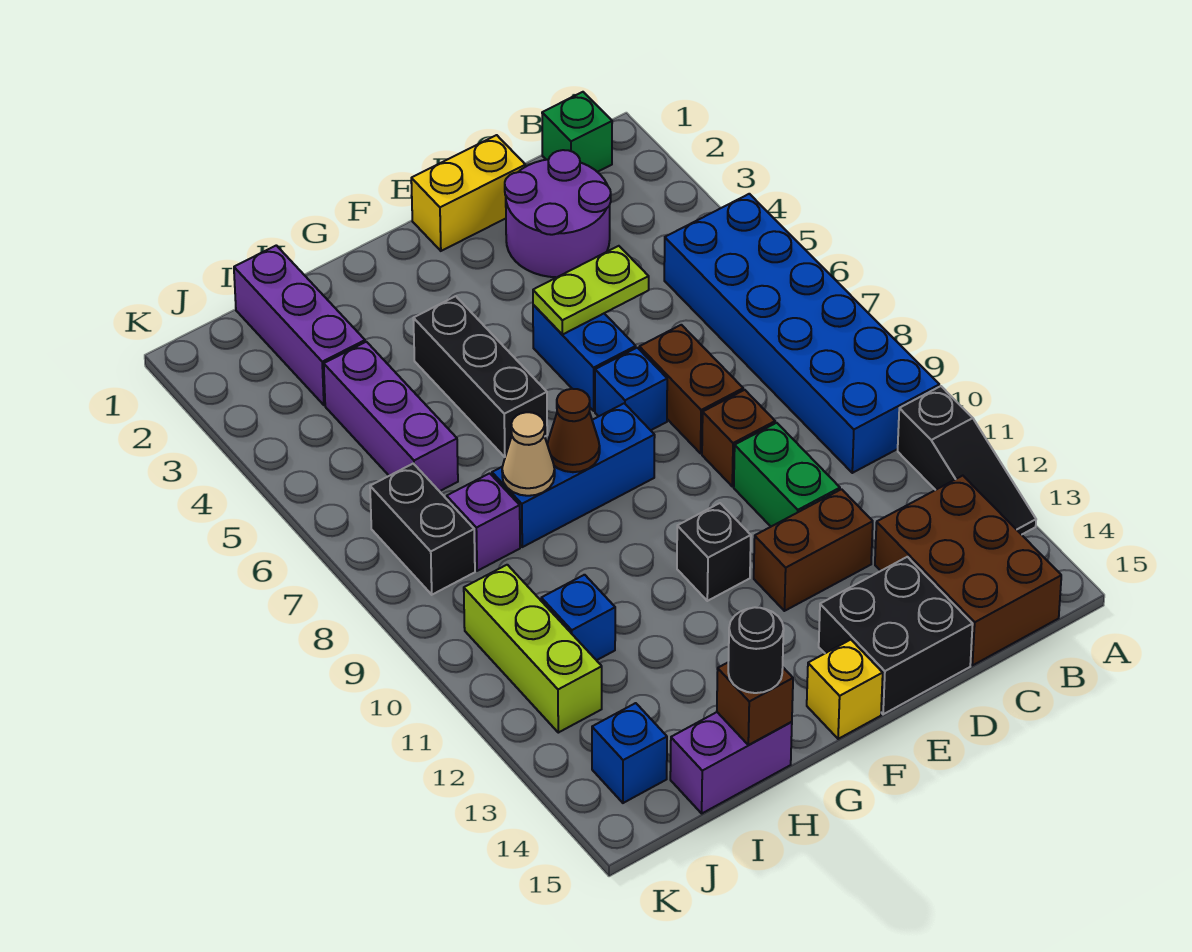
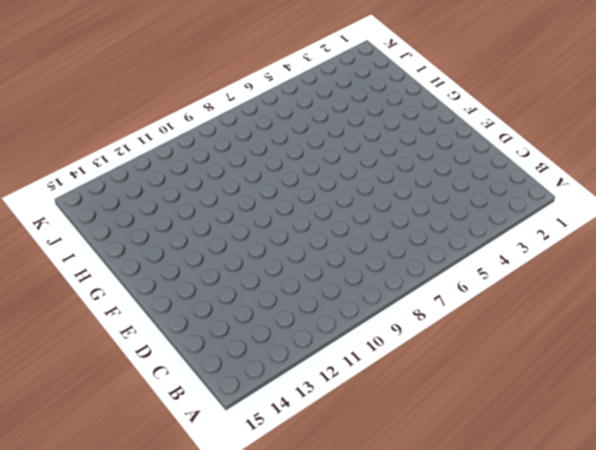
none -> blue brick A5:B10 level 1
none -> black slope A11:A13 level 1 top 11
none -> green brick B1 level 1
none -> brown brick B13:C15 level 1

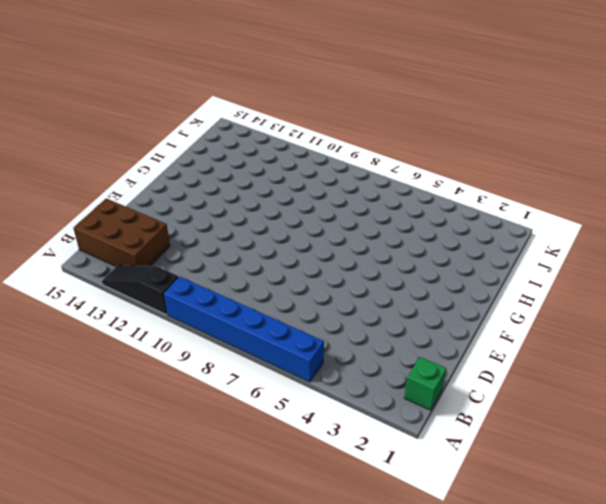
blue brick A5:A10 level 1 -> blue brick A5:B10 level 1
none -> purple round brick C2:D3 level 1
none -> yellow brick D1:E1 level 1
none -> brown brick D7:D8 level 1
none -> brown brick D9 level 1

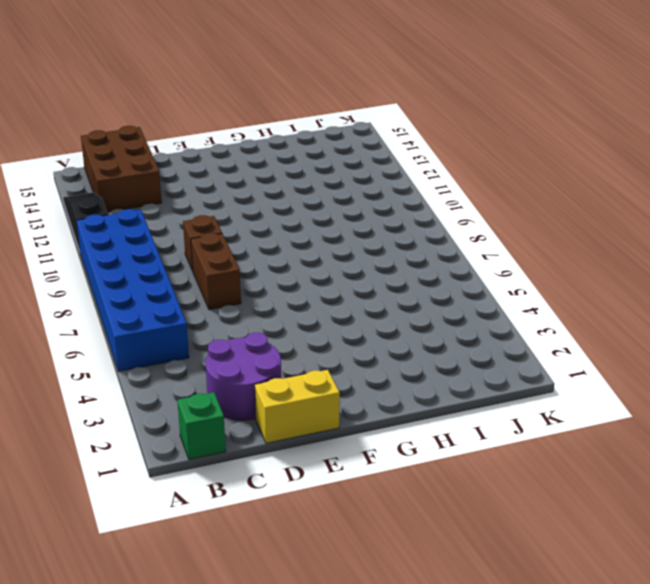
none -> green brick D10:D11 level 1
none -> brown brick D12:E12 level 1
none -> black brick D14:E15 level 1
none -> blue brick E5:E6 level 1

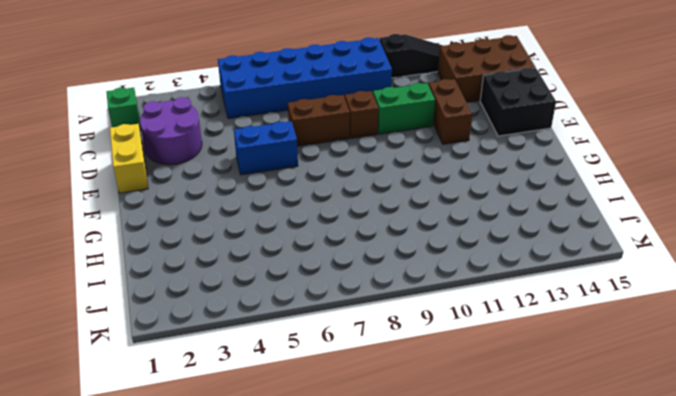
none -> blue brick E7 level 1
none -> blue brick F8:H8 level 1
none -> black brick F11 level 1
none -> yellow brick F15 level 1

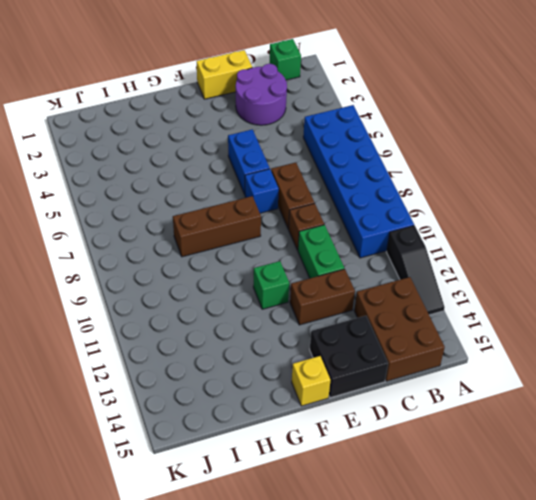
brown brick F8:H8 level 1 -> blue brick F8:H8 level 1
green brick F11 level 1 -> black brick F11 level 1
none -> black brick G4:G6 level 1
none -> purple brick H15:I15 level 1
none -> purple brick I1:I3 level 1
none -> purple brick I4:I6 level 1

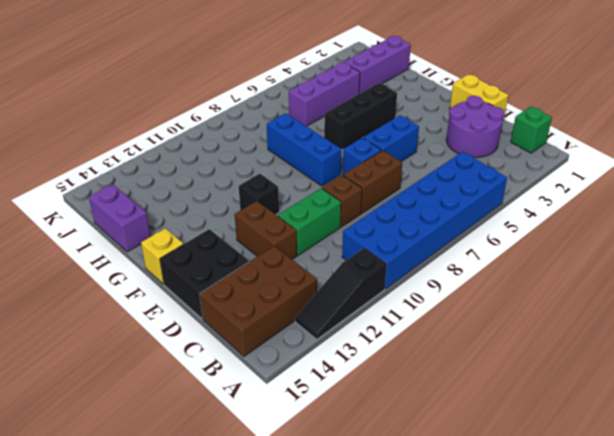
none -> purple brick I8 level 1
none -> blue brick I11 level 1
none -> black brick J7:J8 level 1
none -> lime brick J10:J12 level 1

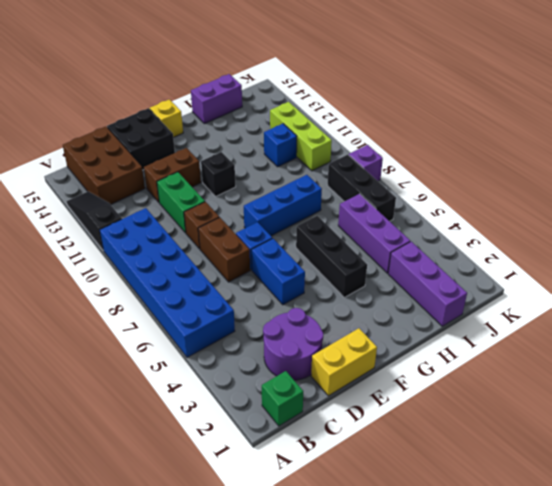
black brick J6:J8 level 1 -> black brick J7:J8 level 1
purple brick K8 level 1 -> purple brick I8 level 1
none -> blue brick J14 level 1
none -> lime plate D5:E5 level 2
none -> brown cone G8 level 2
none -> tan cone H8 level 2

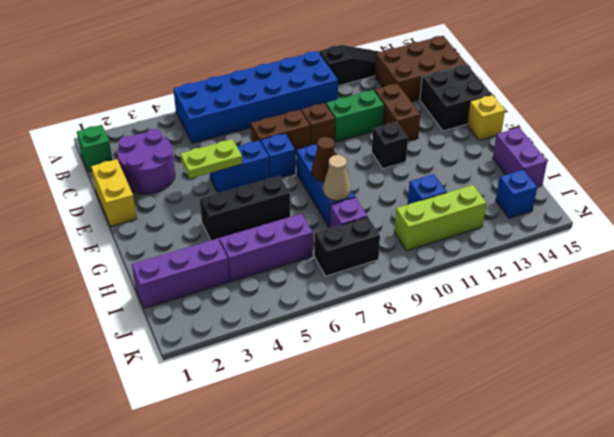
lime plate E4:E5 level 2 -> lime plate D5:E5 level 2
none -> brown brick H15 level 2
none -> black round brick H15 level 3

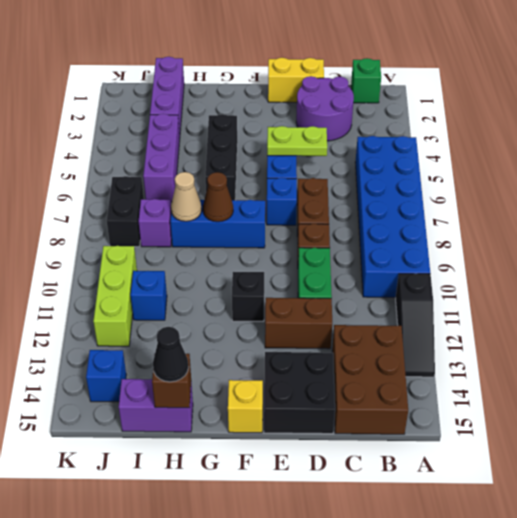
black cone H15 level 3 -> black round brick H15 level 3

